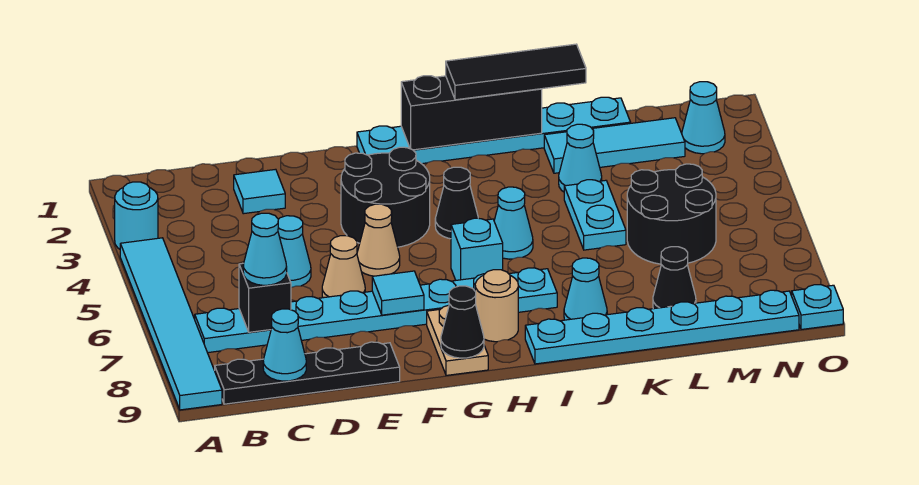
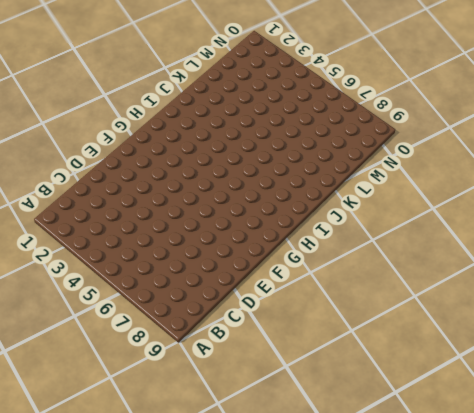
none -> cyan round brick A3 level 1
none -> cyan tile A4:A9 level 1
none -> cyan plate B7:I7 level 1
none -> black plate B9:E9 level 1

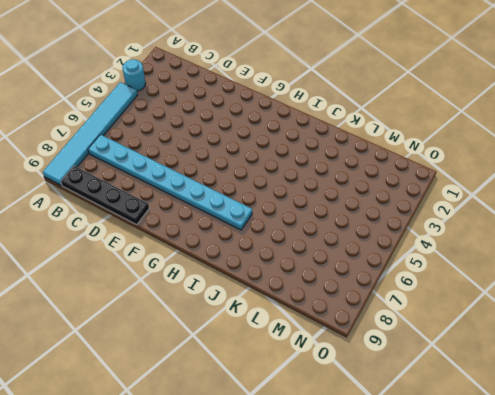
none -> cyan tile D2 level 1
none -> cyan cone D5 level 1
none -> tan cone E6 level 1
none -> black round brick F3:G4 level 1

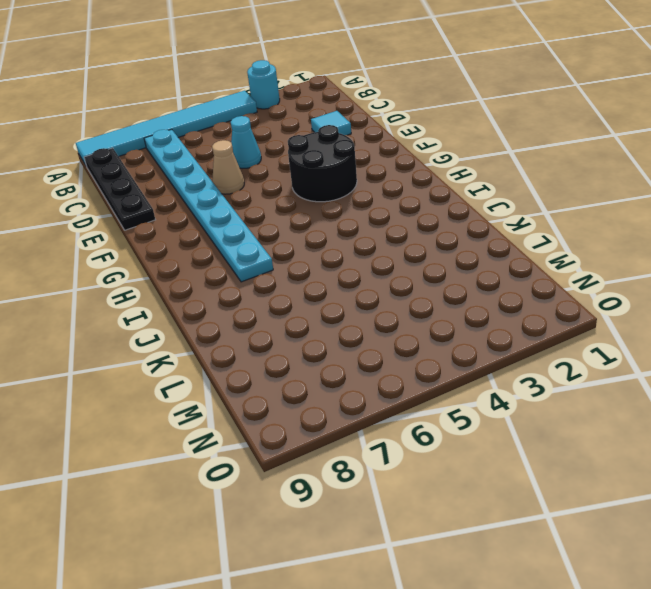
none -> tan cone F5 level 1
none -> cyan plate G1:L1 level 1
none -> tan plate G8:G9 level 1
none -> black cone H4 level 1

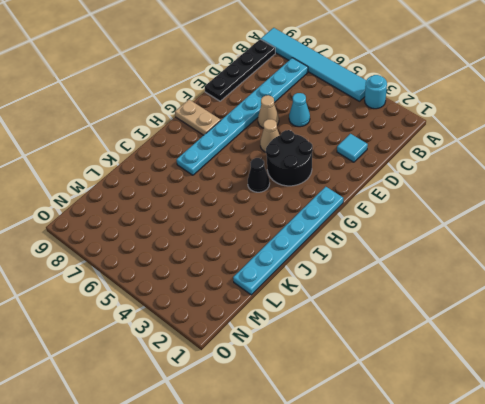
none -> cyan brick H6 level 1
none -> tan round brick H8 level 1
none -> cyan cone I5 level 1
none -> cyan plate I9:N9 level 1

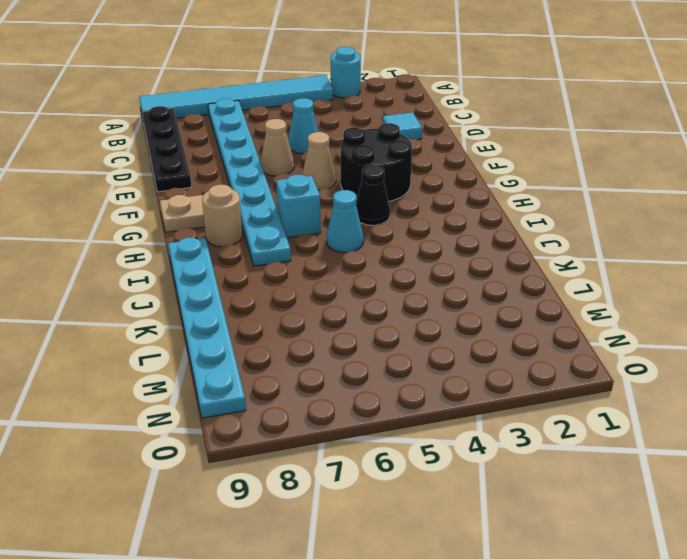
none -> cyan plate G1:L1 level 1
none -> cyan cone J8 level 1
none -> cyan tile K2:M2 level 1
none -> cyan cone K3 level 1

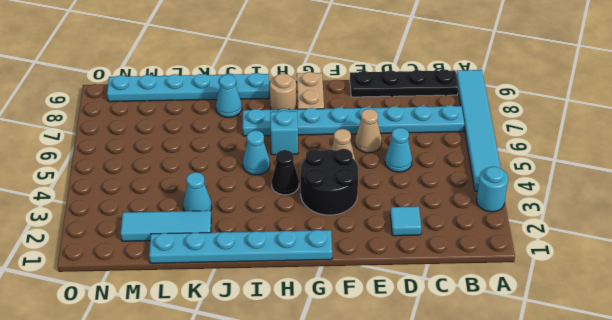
none -> cyan plate K4:K5 level 1
none -> black round brick L5:M6 level 1
none -> black cone L8 level 1
none -> cyan cone N2 level 1

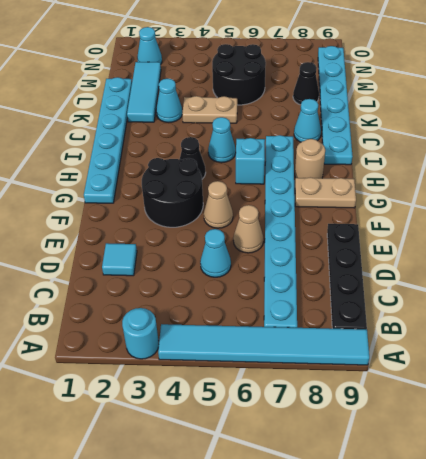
tan plate K4:K5 level 1 -> cyan plate K4:K5 level 1
none -> cyan plate O9 level 1
none -> black brick C7 level 2
none -> cyan cone C9 level 2
none -> cyan tile F7 level 2

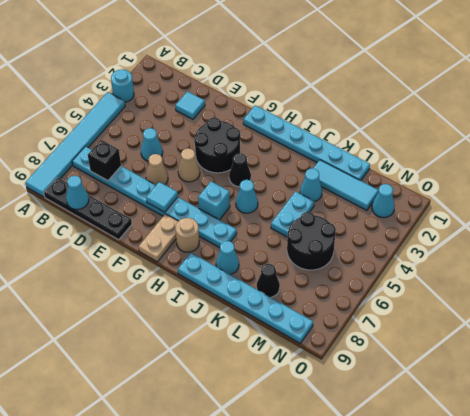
none -> cyan plate O9 level 1
none -> black cone G9 level 2
none -> black brick H1:J1 level 2
none -> cyan cone C7 level 3

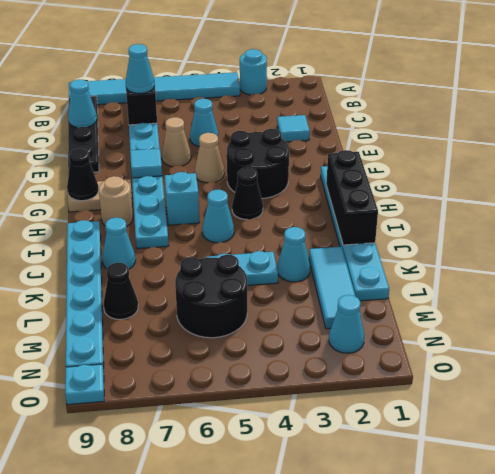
none -> black tile I1:K1 level 3

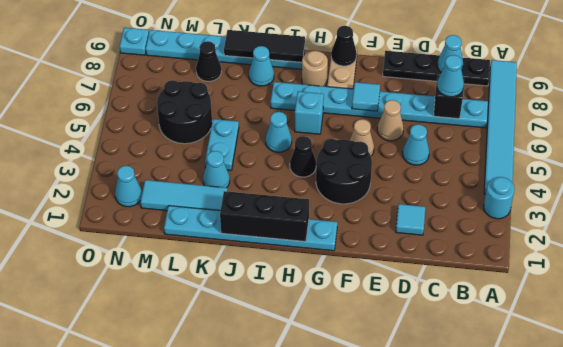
black tile I9:K9 level 2 -> black tile I1:K1 level 3

